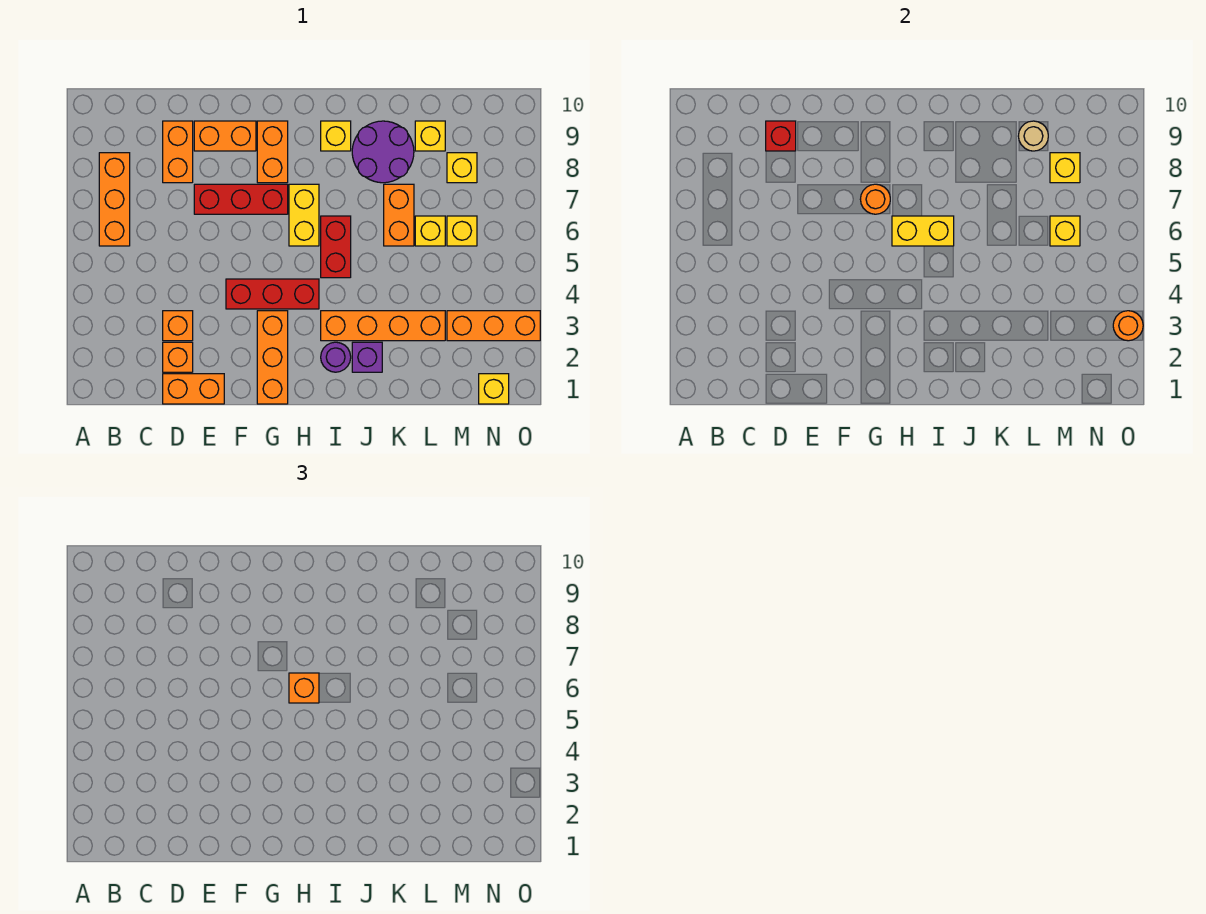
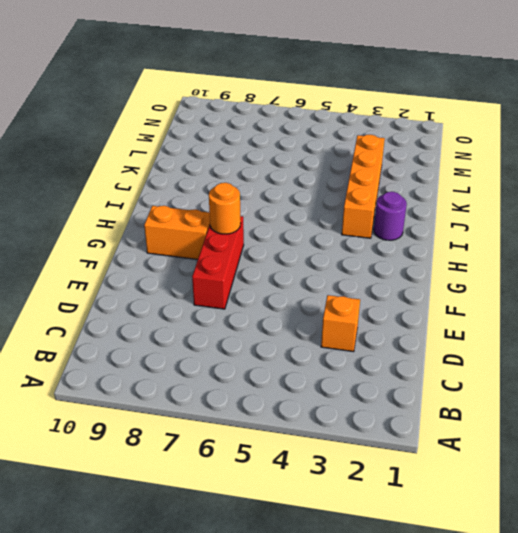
none -> orange brick B6:B8 level 1
none -> orange brick D1:E1 level 1
none -> orange brick D2 level 1
none -> orange brick D8:D9 level 1

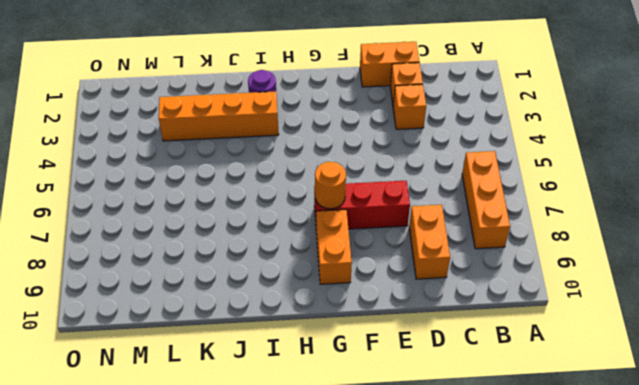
none -> orange brick E9:F9 level 1
none -> red brick F4:H4 level 1
none -> orange brick G1:G3 level 1
none -> yellow brick H6:H7 level 1

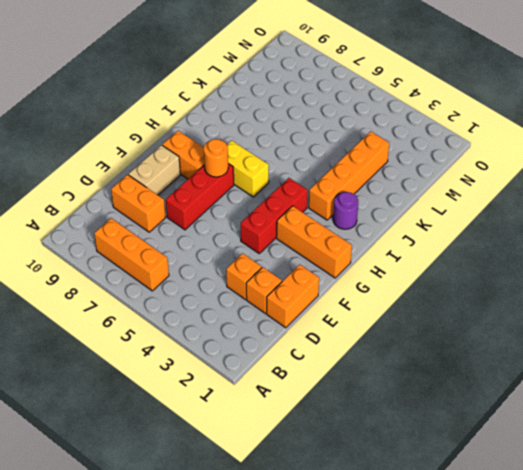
tan brick E9:F9 level 1 -> orange brick E9:F9 level 1
none -> red brick I5:I6 level 1
none -> yellow brick I9 level 1
none -> purple brick J2 level 1
none -> purple round brick J8:K9 level 1

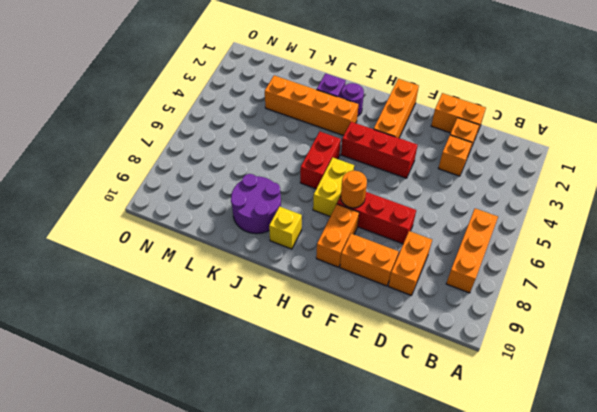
none -> orange brick K6:K7 level 1
none -> yellow brick L6 level 1
none -> yellow brick L9 level 1
none -> orange brick M3:O3 level 1

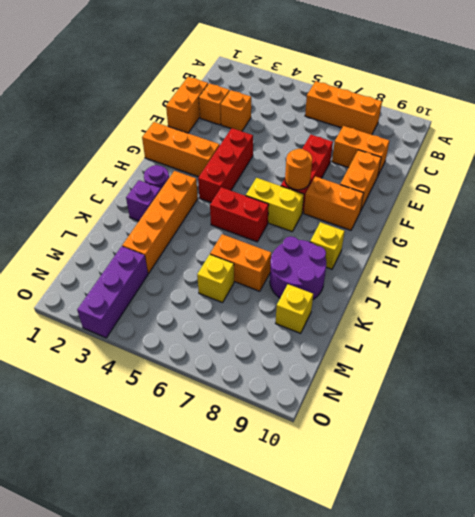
purple brick M3:O3 level 1 -> orange brick M3:O3 level 1
none -> yellow brick M6 level 1
none -> yellow brick M8 level 1
none -> yellow brick N1 level 1
none -> red brick D9 level 2

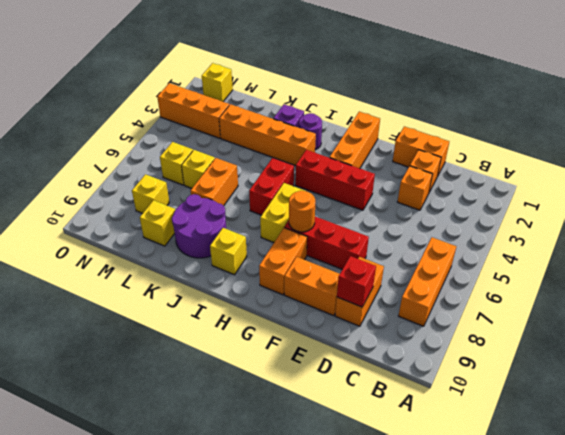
none -> yellow brick H6:I6 level 2
none -> tan round brick L9 level 2
none -> yellow brick M6 level 2
none -> yellow brick M8 level 2

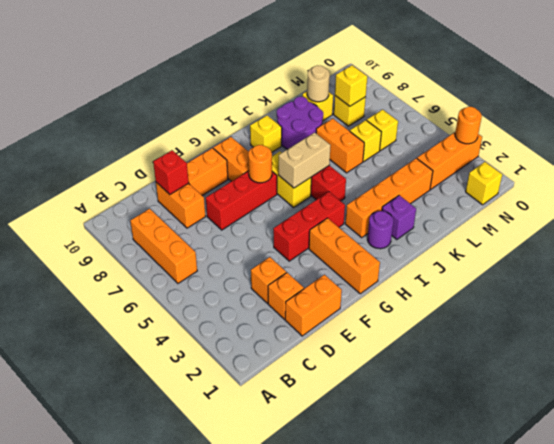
tan brick H6:I6 level 2 -> yellow brick H6:I6 level 2
none -> yellow brick M6 level 2
none -> orange brick H6 level 3

